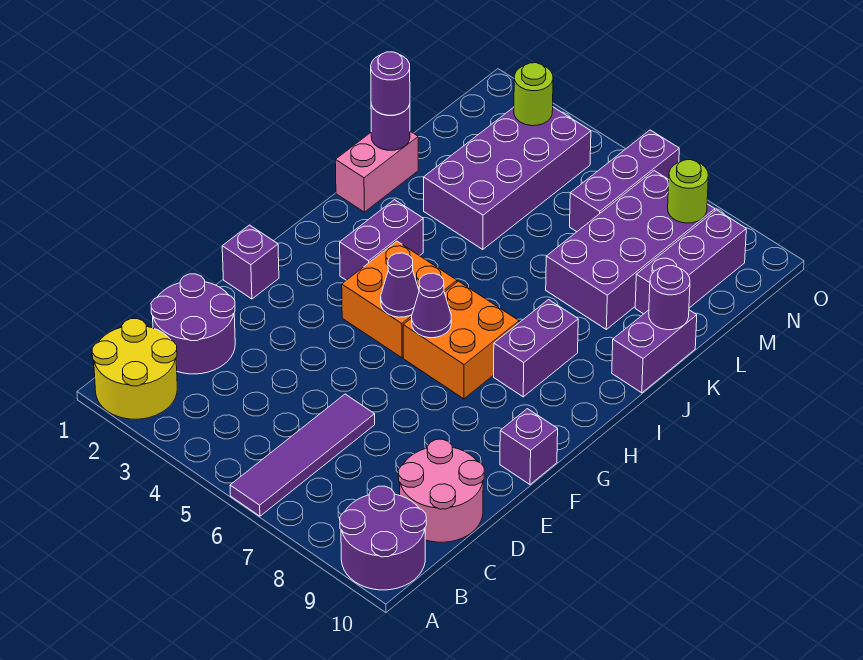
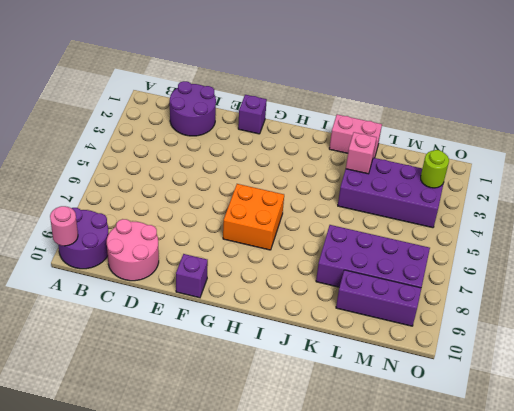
pink round brick A10 level 2 -> none
pink brick K3 level 2 -> none
none -> yellow round brick A1:B2 level 1
none -> purple tile A6:D6 level 1
none -> orange brick G4:H5 level 1

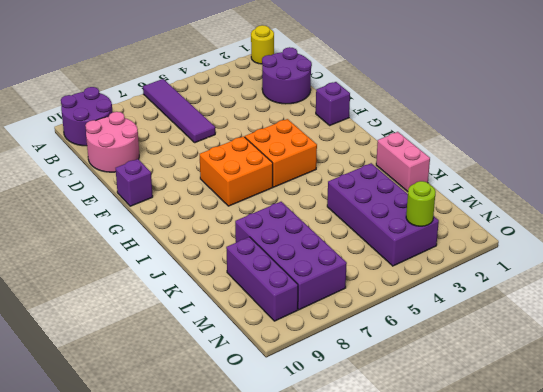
yellow round brick A1 level 1 -> yellow round brick A1:B2 level 1
none -> purple brick H3:I3 level 1
none -> purple brick H8:I8 level 1
none -> purple brick J10:K10 level 1

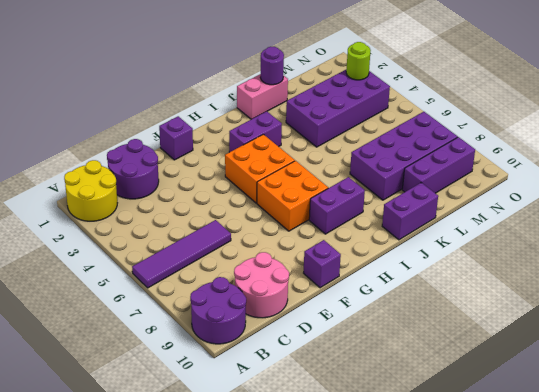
none -> purple brick M6:O6 level 1
none -> purple cone G5 level 2
none -> purple cone G6 level 2

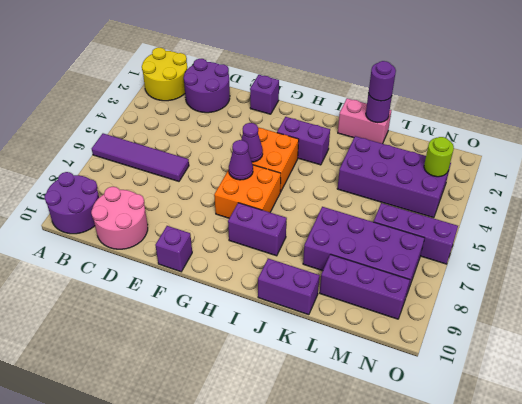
none -> purple round brick K10 level 2
none -> lime round brick N8 level 2

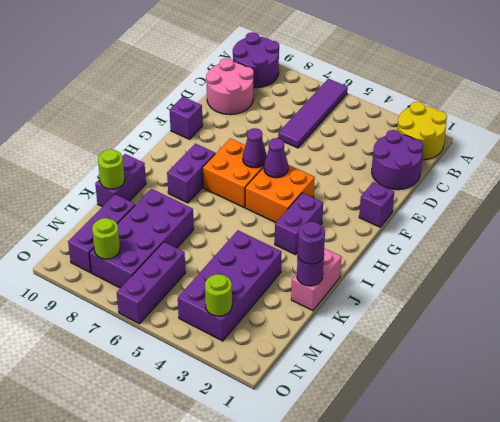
lime round brick K10 level 2 -> purple round brick K10 level 2

